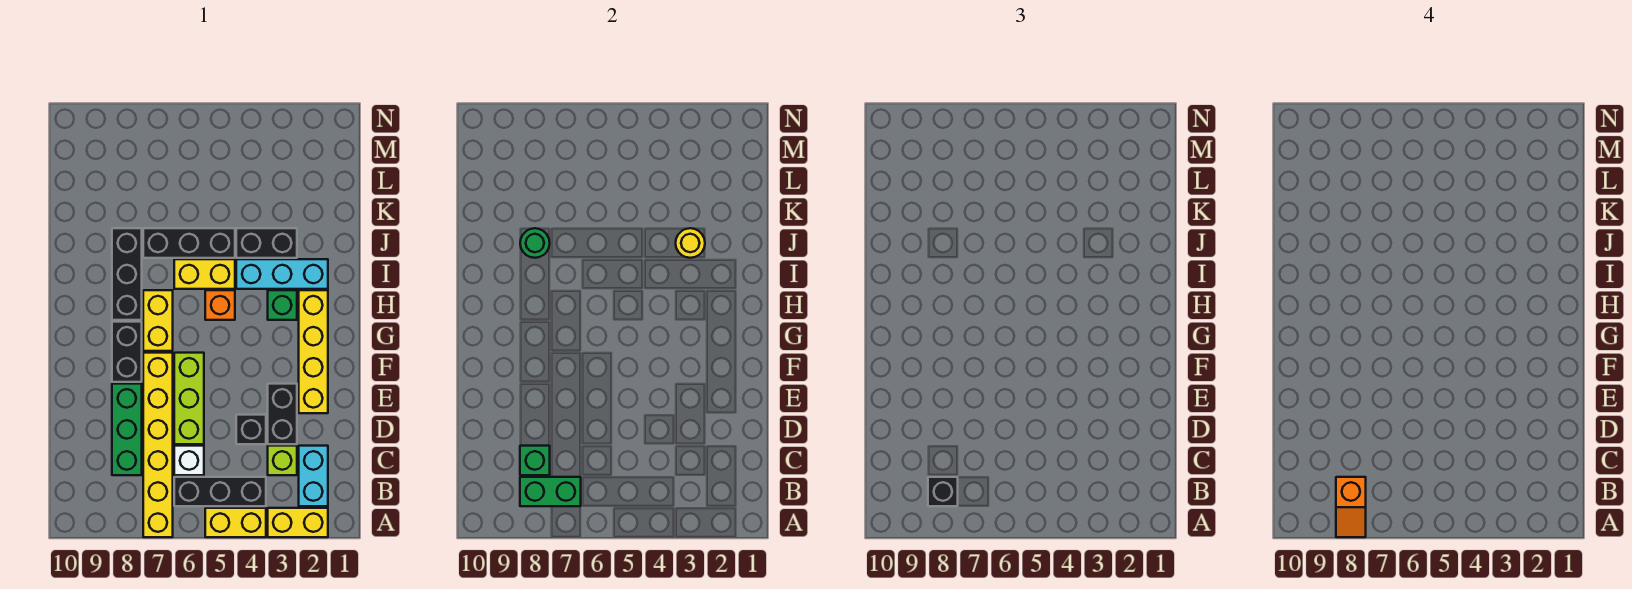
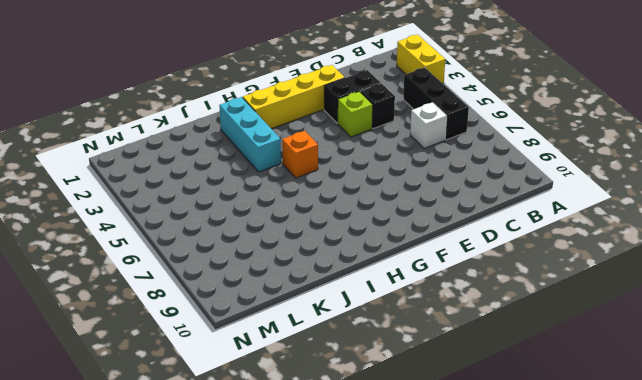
lime brick E4 level 1 -> lime brick C3 level 1
none -> yellow brick A4:A5 level 1
none -> yellow brick A7:F7 level 1
none -> cyan brick B2:C2 level 1

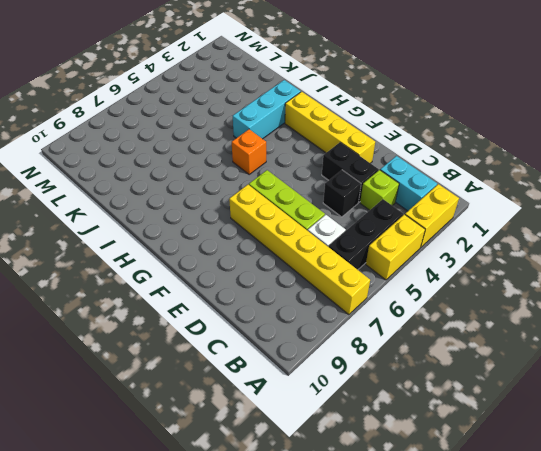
none -> green brick C8:E8 level 1
none -> black brick F8:G8 level 1
none -> yellow brick G7:H7 level 1

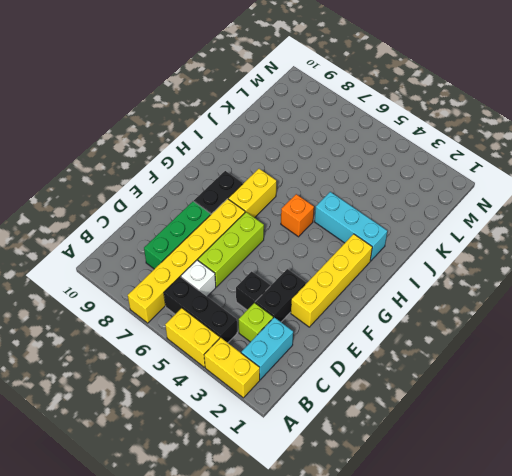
none -> green brick H3 level 1
none -> black brick H8:J8 level 1
none -> yellow brick I5:I6 level 1

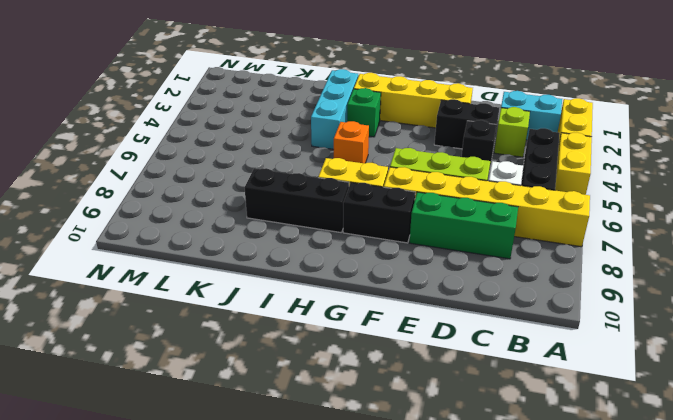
none -> yellow brick I5:I6 level 1
none -> black brick J3:J4 level 1
none -> black brick J5:J7 level 1

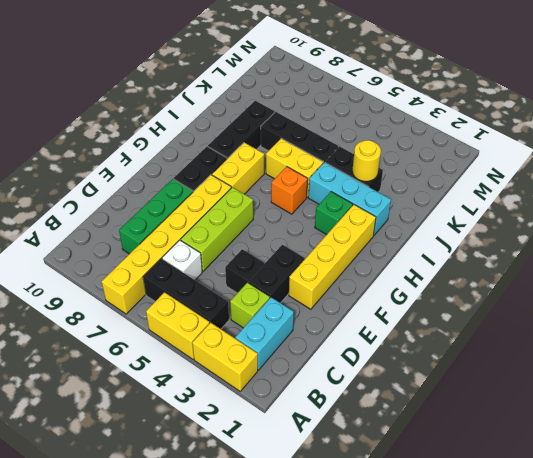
none -> green brick B7:B8 level 2
none -> green brick C8 level 2
none -> green round brick J8 level 2

